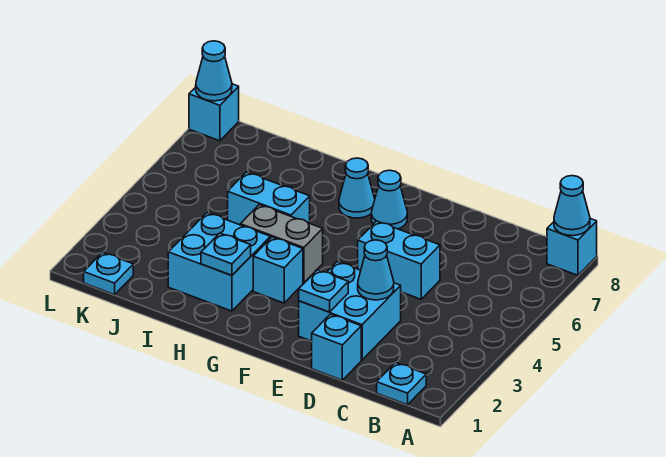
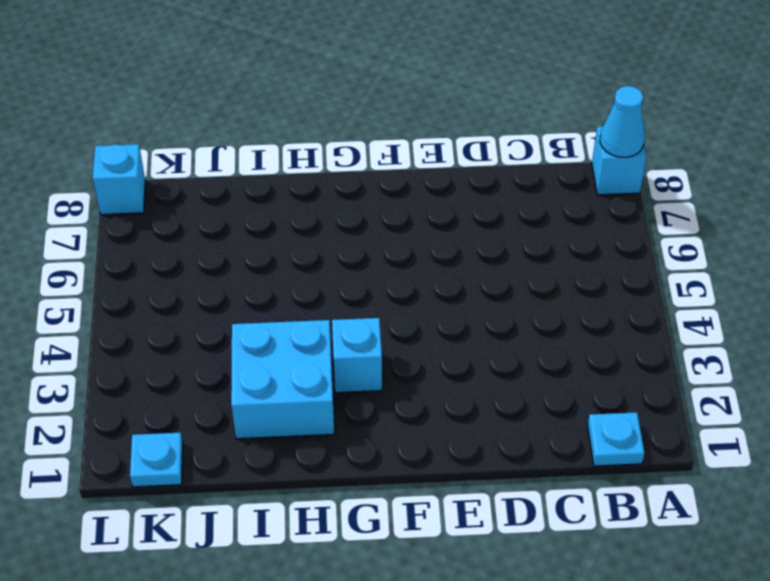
none -> cyan brick D1 level 1
none -> cyan brick D2:E3 level 1
none -> cyan brick D5:E5 level 1

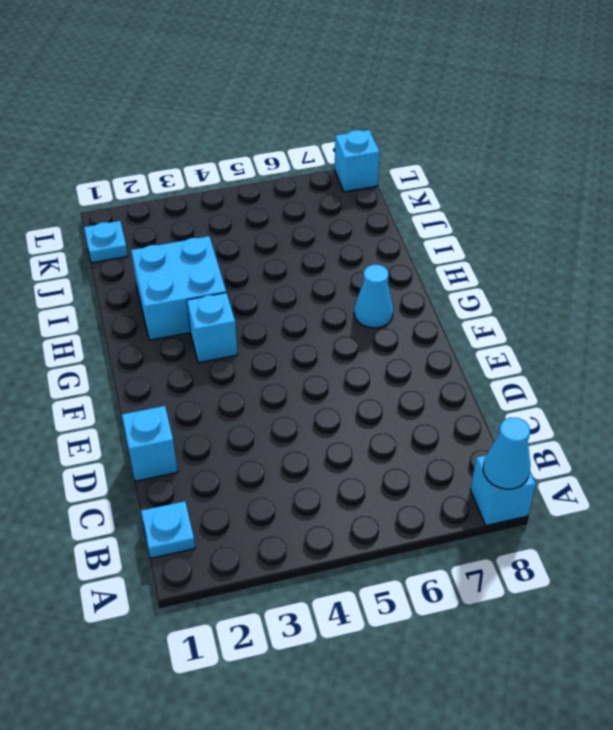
none -> cyan brick D2:E3 level 1
none -> cyan brick D5:E5 level 1
none -> cyan cone F7 level 1

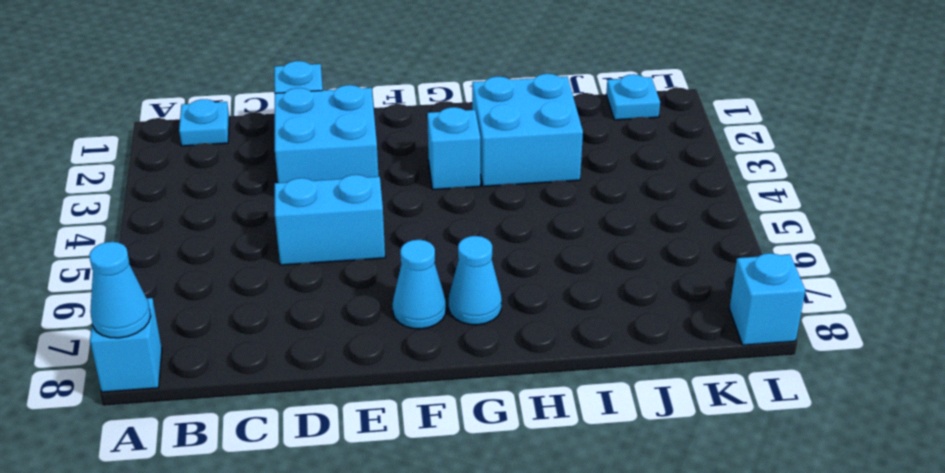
none -> grey brick G4:H4 level 1
none -> cyan brick H5:I5 level 1
none -> cyan cone D3 level 2

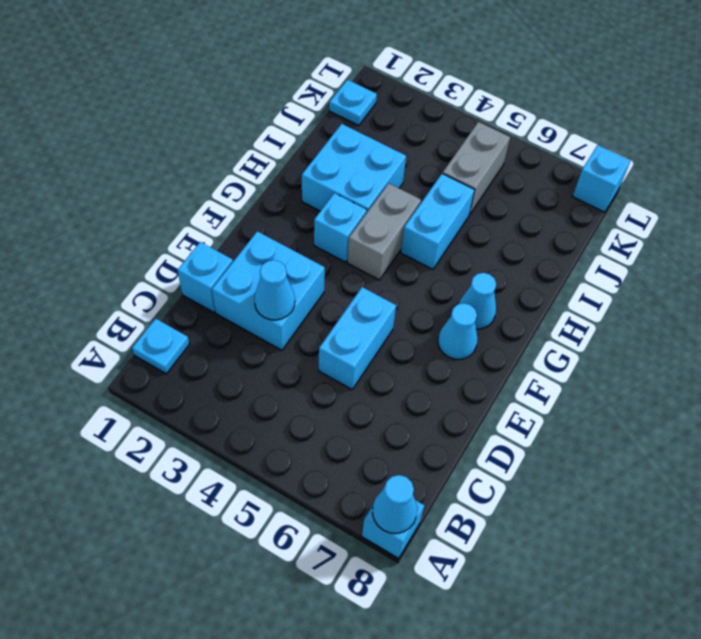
grey brick J5:K5 level 1 -> none
none -> cyan plate E2 level 2
none -> cyan plate H2 level 2
none -> cyan cone L8 level 2

